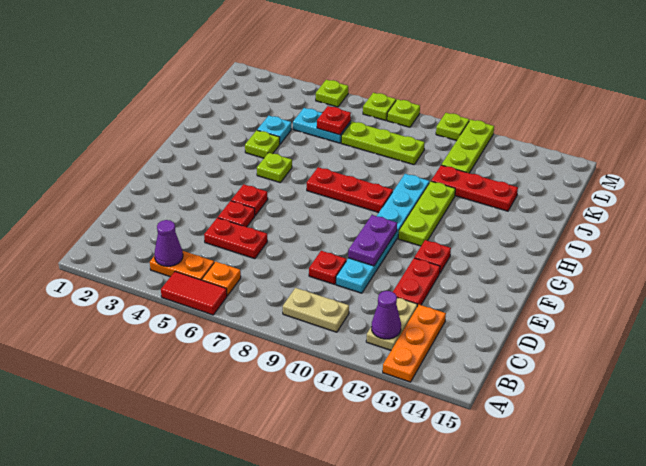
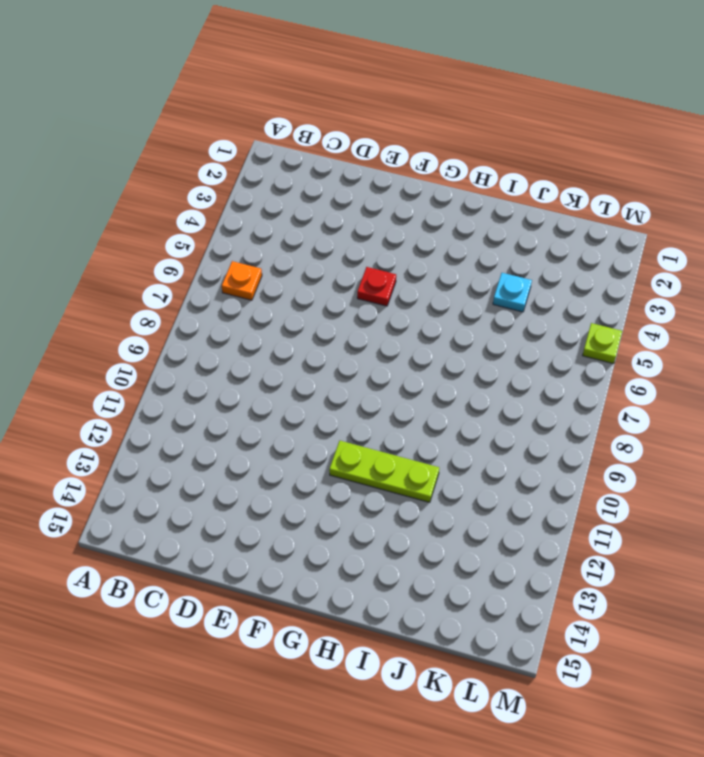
none -> red tile A5:A6 level 1
none -> orange plate A13:C13 level 1
none -> orange plate B4:B5 level 1
none -> tan plate B9:B10 level 1

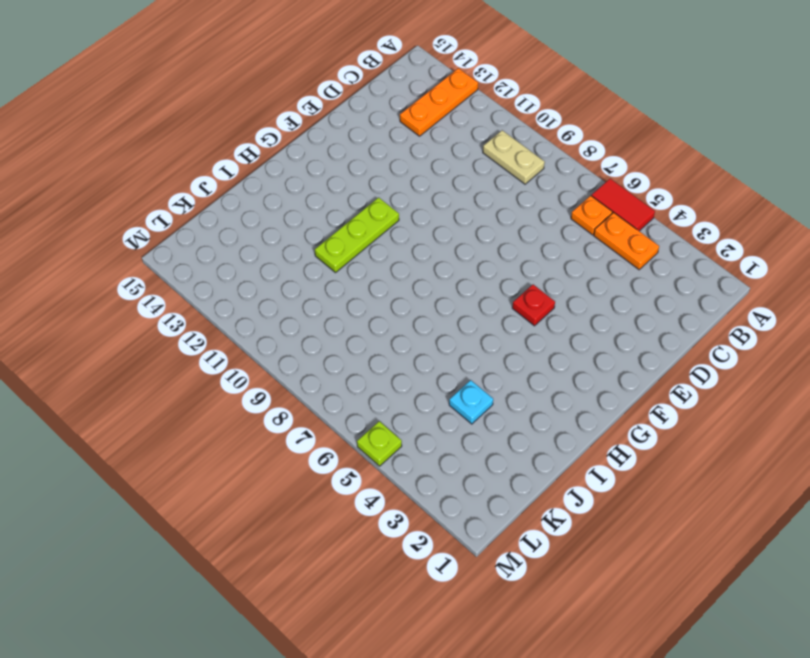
none -> tan plate B12:C12 level 1
none -> red plate D5:D6 level 1
none -> red plate D9 level 1
none -> cyan plate D10:I10 level 1

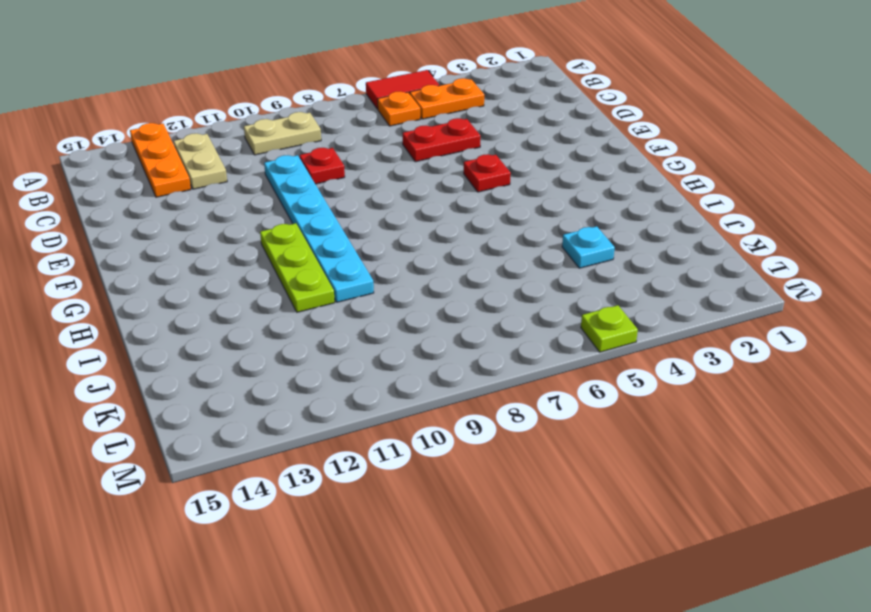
none -> red plate D12:E12 level 1
none -> red plate E5 level 1
none -> red plate F12 level 1
none -> lime plate H5 level 1

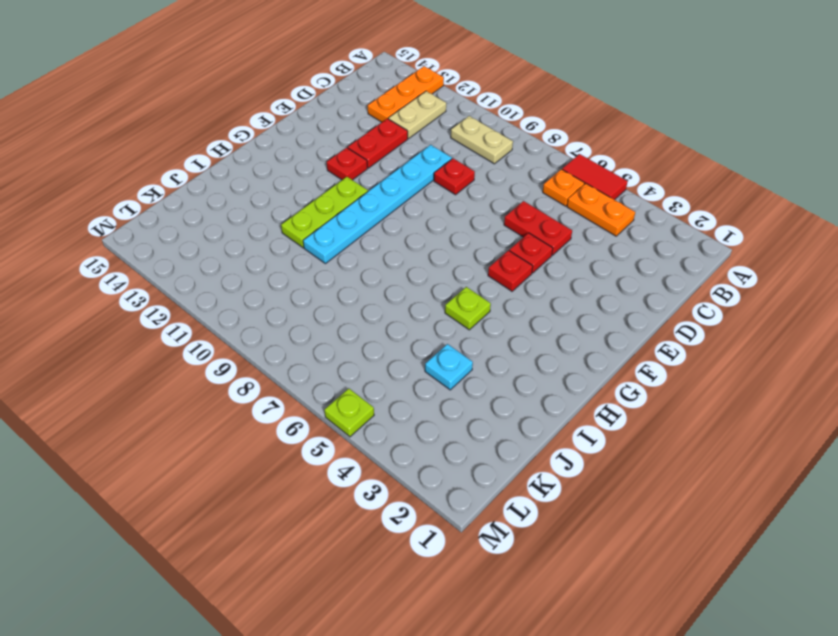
none -> red plate H7:H9 level 1
none -> lime plate I4 level 1
none -> red plate J11:J13 level 1
none -> cyan plate K5:K6 level 1

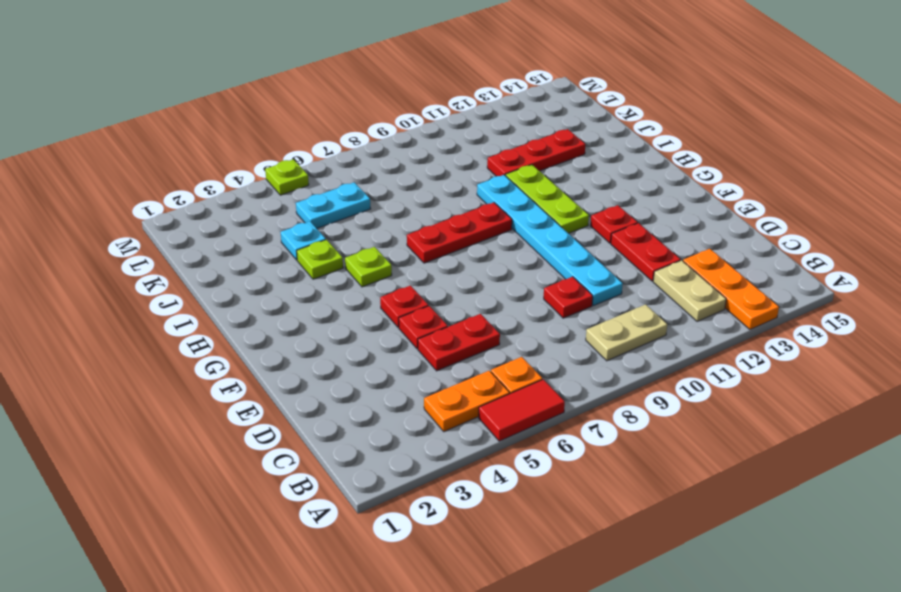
none -> lime plate K7:K9 level 1
none -> lime plate K11:M11 level 1
none -> lime plate M7 level 1
none -> lime plate M8 level 1

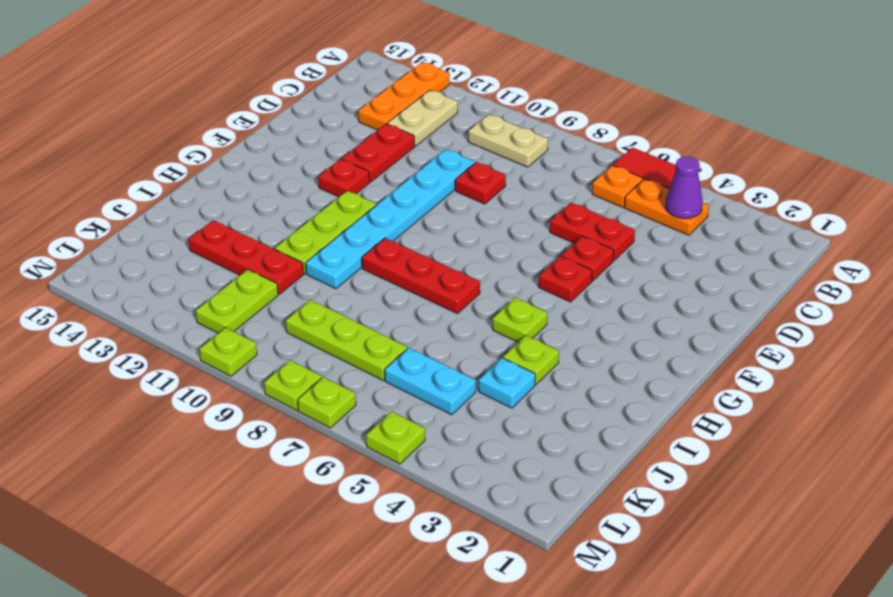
lime plate K11:L11 level 1 -> lime plate K11:M11 level 1
none -> purple cone B12 level 2
none -> purple plate E10:F10 level 2
none -> red plate K6 level 2

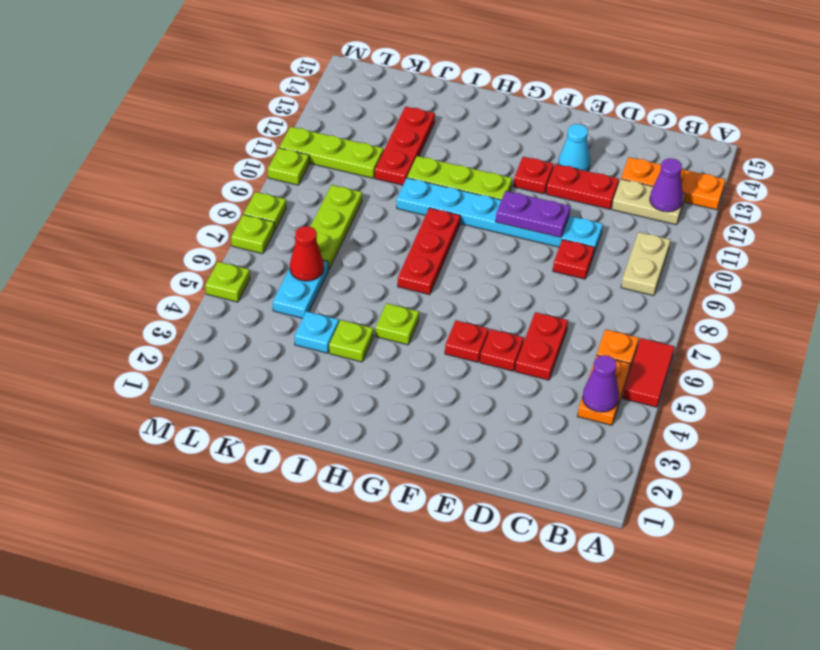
cyan cone E13 level 1 -> none
red cone K6 level 2 -> red plate K6 level 2

